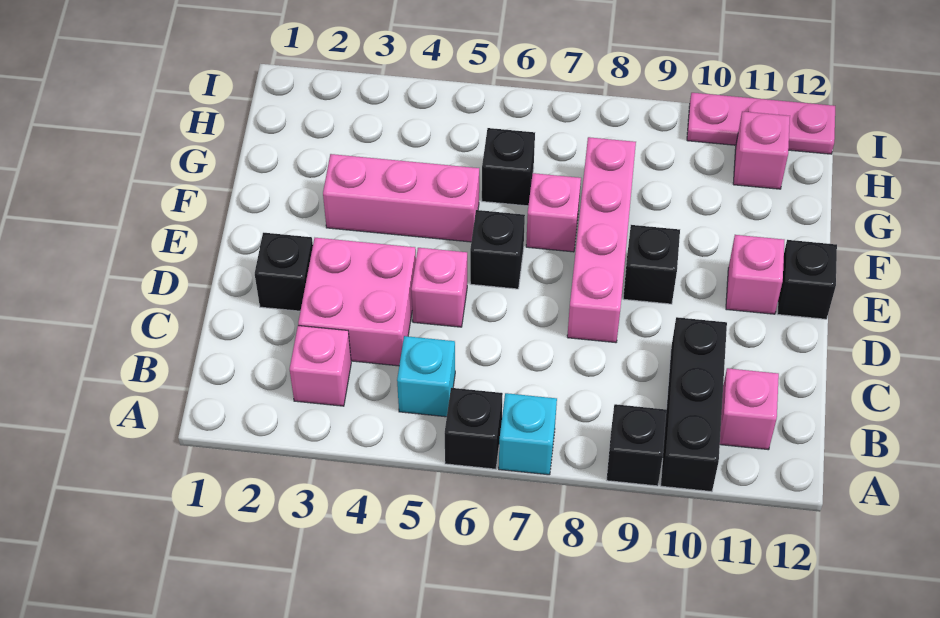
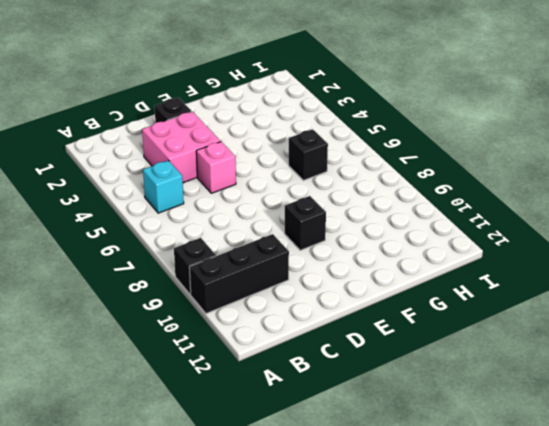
none -> black brick A6 level 1
none -> cyan brick A7 level 1
none -> pink brick B3 level 1

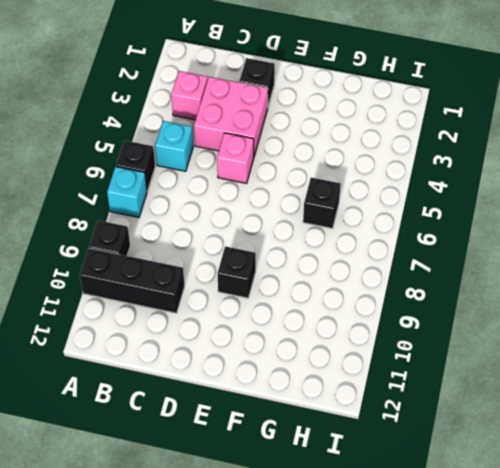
none -> pink brick B11 level 1
none -> pink brick D8:G8 level 1
none -> black brick E6 level 1

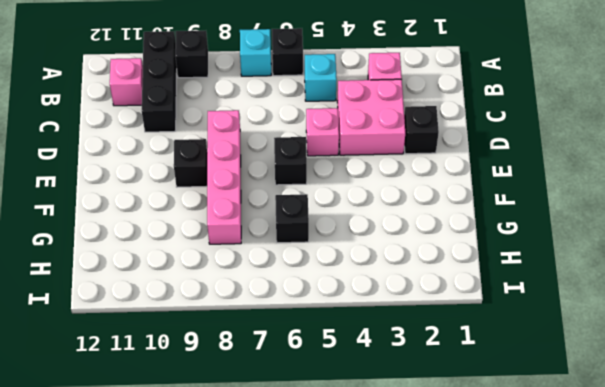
none -> pink brick E11 level 1
none -> black brick E12 level 1
none -> pink brick F3:F5 level 1

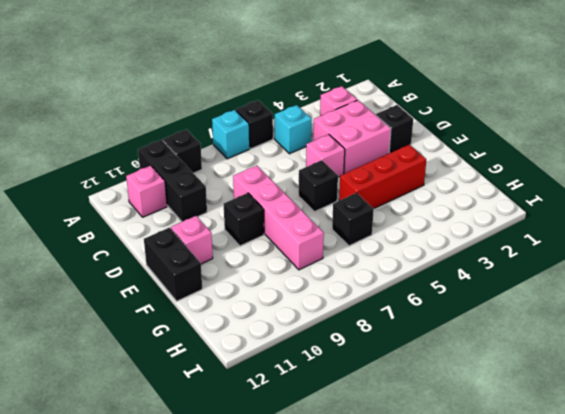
black brick E12:F12 level 1 -> black brick E12 level 1
red brick F3:F5 level 1 -> pink brick F3:F5 level 1
none -> pink brick F7 level 1
none -> pink brick H11 level 1
none -> pink plate I10:I12 level 1

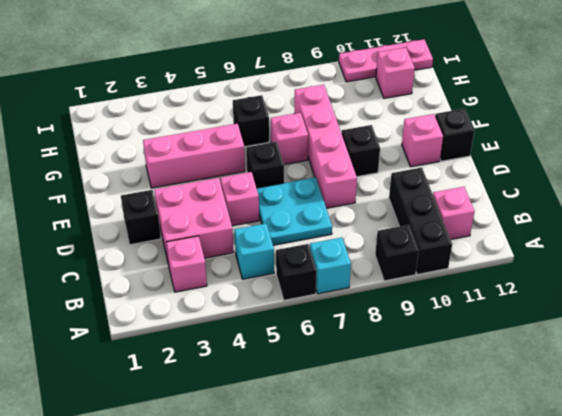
cyan plate C6:D7 level 1 -> none

